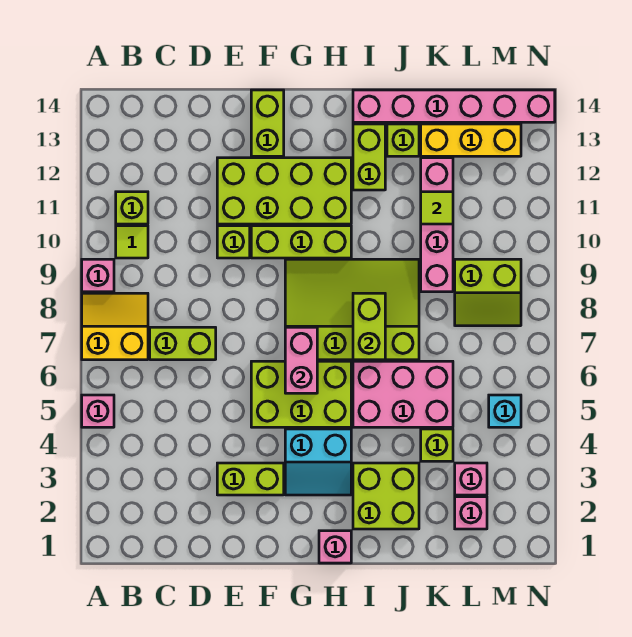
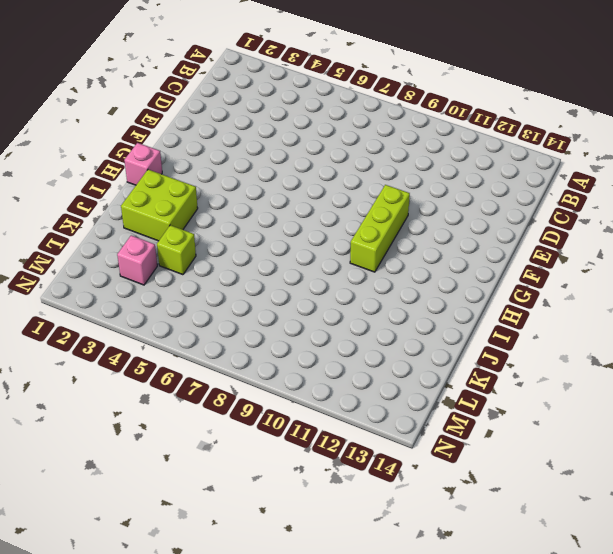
none -> pink brick A5 level 1
none -> yellow slope A7:B8 level 1 top 7
none -> pink brick A9 level 1
none -> lime tile B10 level 1

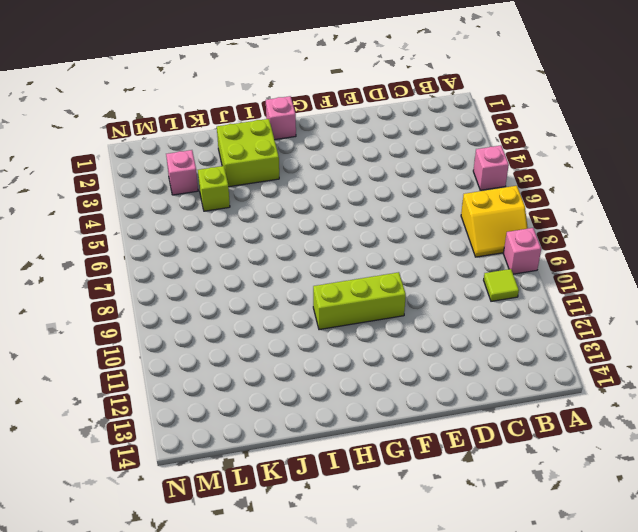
none -> lime brick B11 level 1
none -> lime brick C7:D7 level 1
none -> lime brick E3:F3 level 1
none -> lime brick E10 level 1

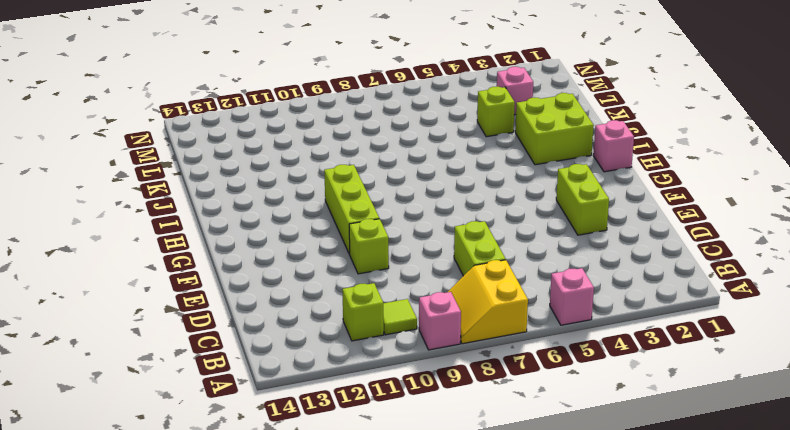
none -> lime brick E11:H12 level 1
none -> lime brick F5:H6 level 1
none -> lime brick F13:F14 level 1
none -> cyan slope G3:H4 level 1 top 4

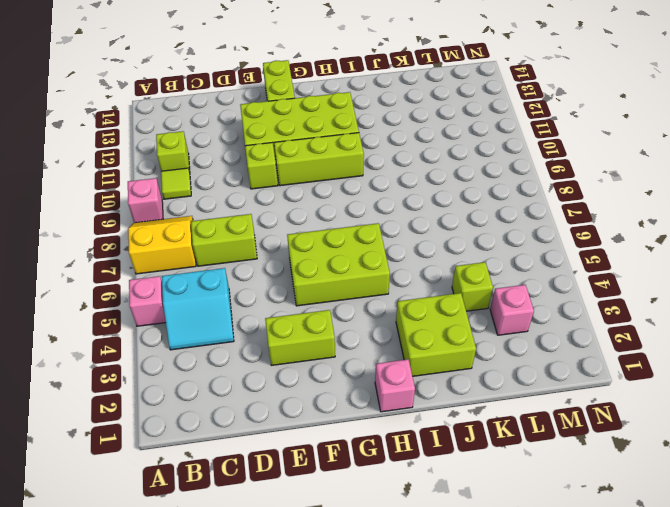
cyan slope B4:C5 level 1 top 5 -> cyan slope G3:H4 level 1 top 4
none -> lime slope G7:J9 level 1 top 7
none -> pink brick I5:K6 level 1
none -> lime brick I12:I13 level 1
none -> pink brick I14:N14 level 1

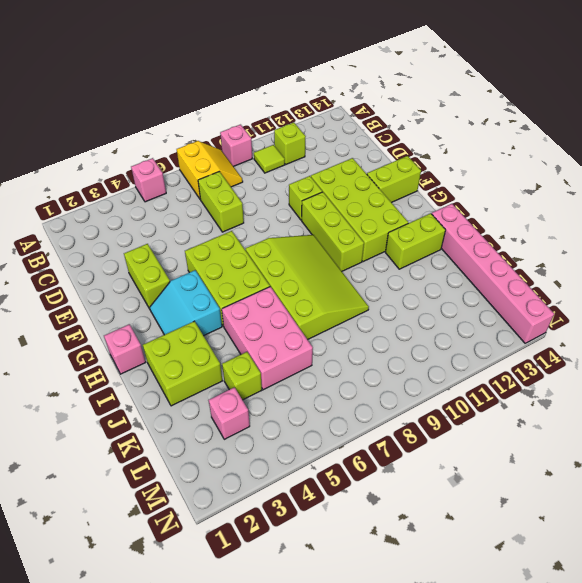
none -> lime brick J13 level 1
none -> pink brick K9:K12 level 1
none -> yellow brick K13:M13 level 1
none -> pink brick L2 level 1

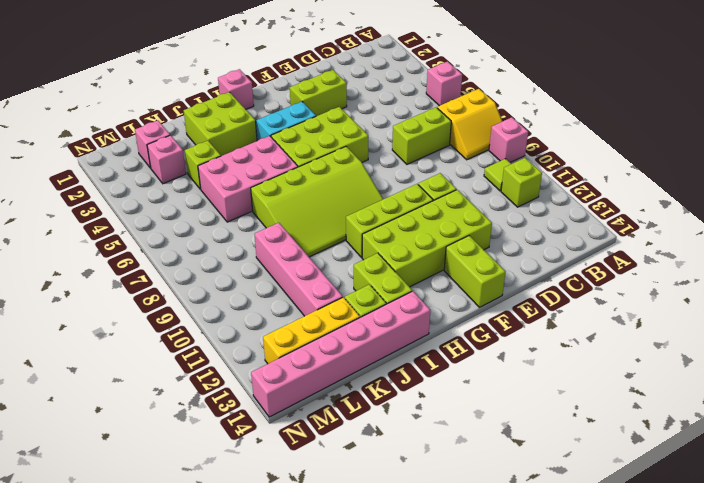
none -> lime slope L8:M9 level 1 top 9
none -> cyan brick M5 level 1
none -> pink brick G6:G7 level 2
none -> lime brick I7:I8 level 2

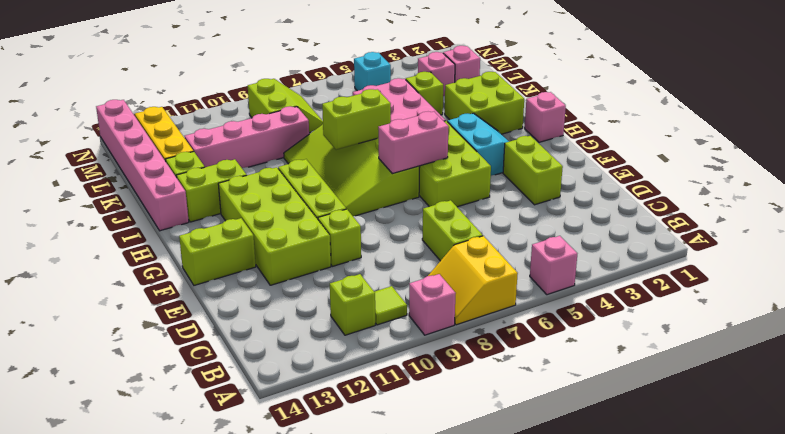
none -> lime tile K11 level 2

